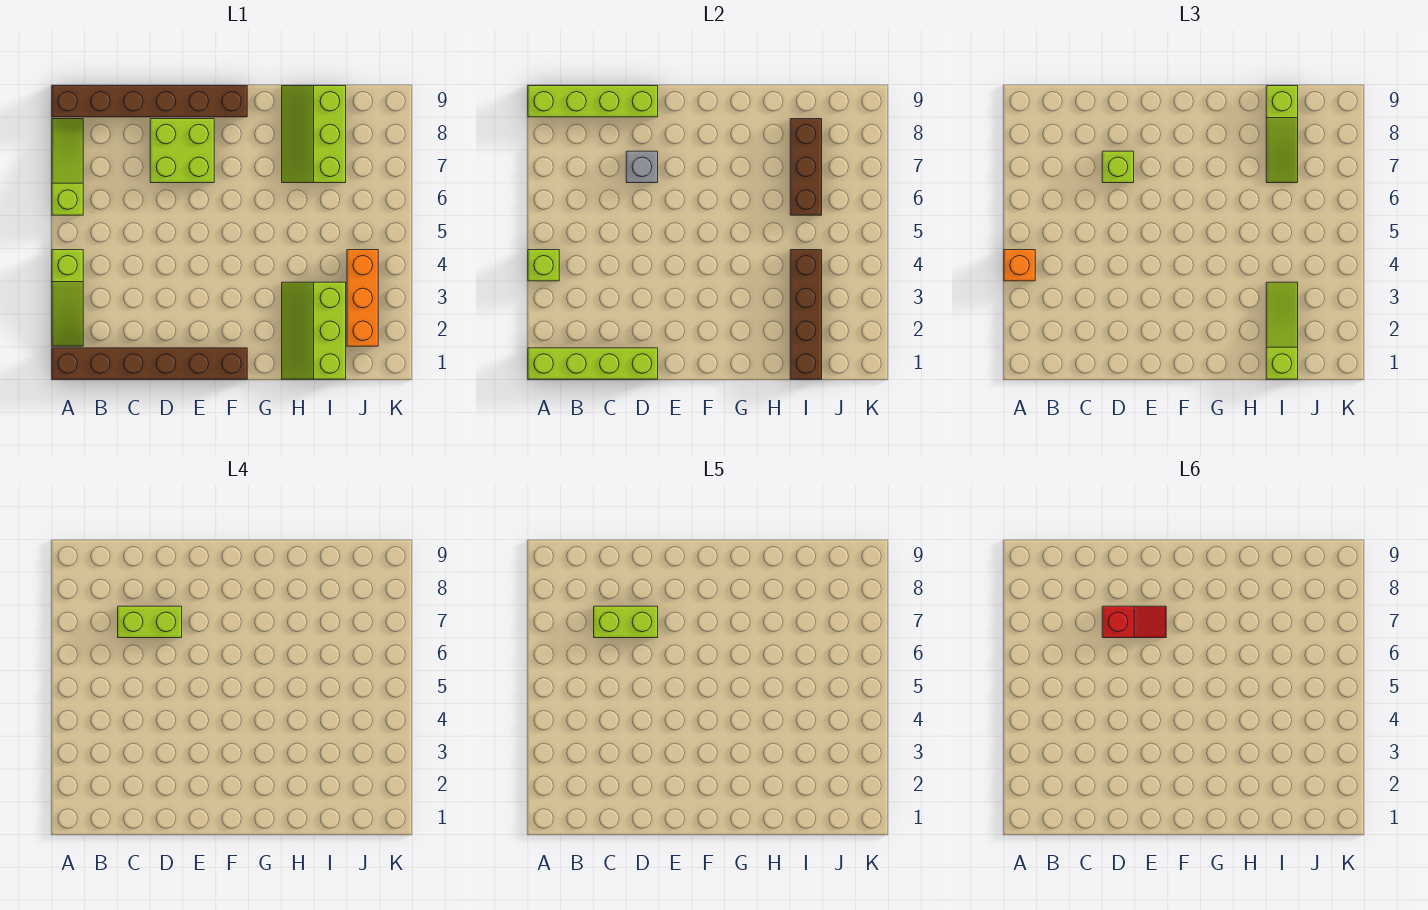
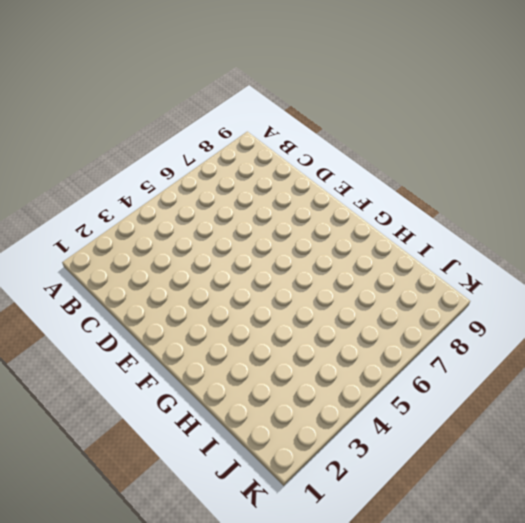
none -> brown brick A1:F1 level 1
none -> lime slope A2:A4 level 1 top 4
none -> lime slope A6:A8 level 1 top 6

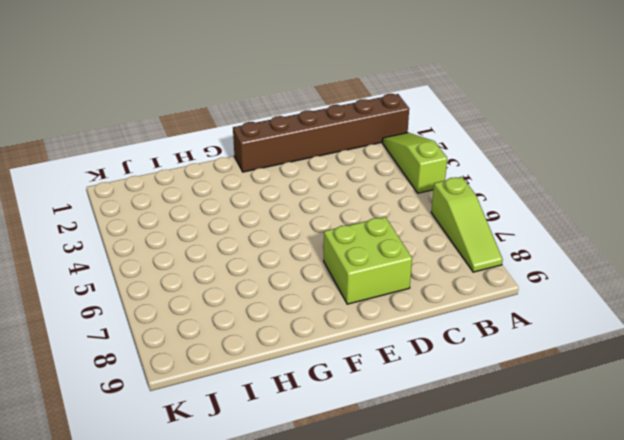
none -> brown brick A9:F9 level 1
none -> lime slope H1:I3 level 1 top I
none -> lime slope H7:I9 level 1 top I

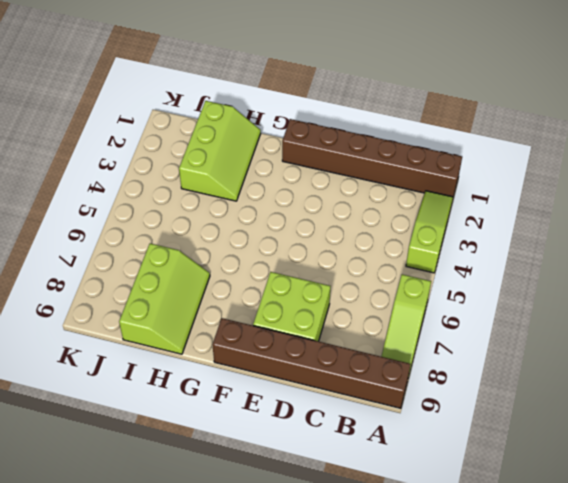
none -> orange brick J2:J4 level 1
none -> lime brick A1:D1 level 2
none -> lime brick A4 level 2

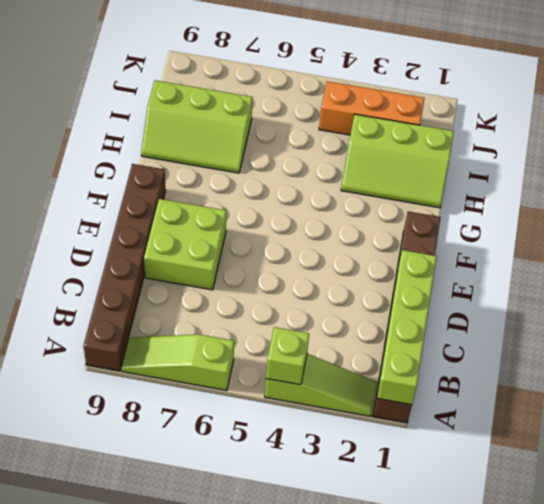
none -> lime brick A9:D9 level 2
none -> grey brick D7 level 2
none -> brown brick I1:I4 level 2

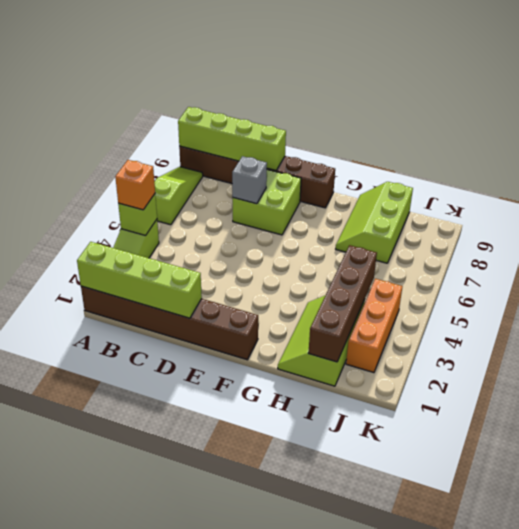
none -> brown brick I6:I8 level 2
none -> lime brick D7 level 3
none -> lime slope I1:I3 level 3 top 1

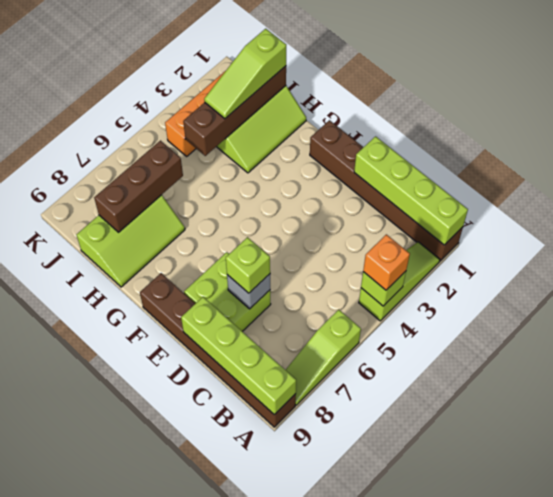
none -> lime slope I7:I9 level 3 top 9
none -> lime brick C7:D7 level 4
none -> lime brick C7:D7 level 5

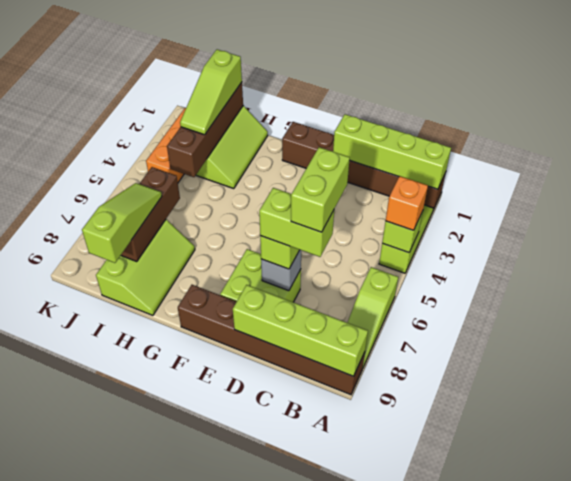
lime brick C6:C7 level 5 -> lime brick C7:D7 level 5
none -> red slope D7:E7 level 6 top D

